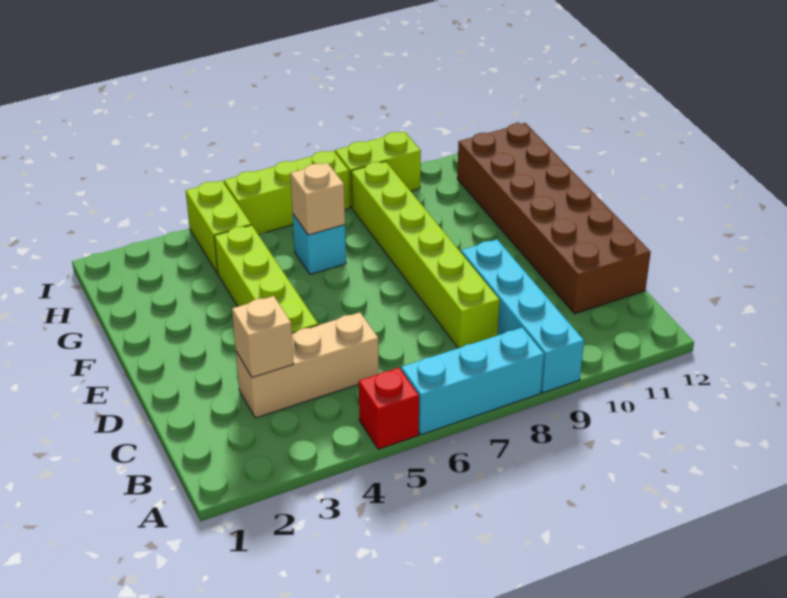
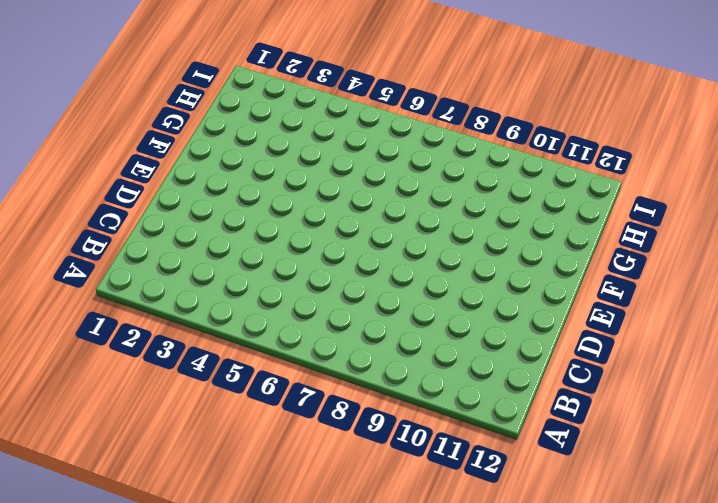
none -> red brick A5 level 1
none -> cyan brick A6:A8 level 1
none -> cyan brick A9:D9 level 1

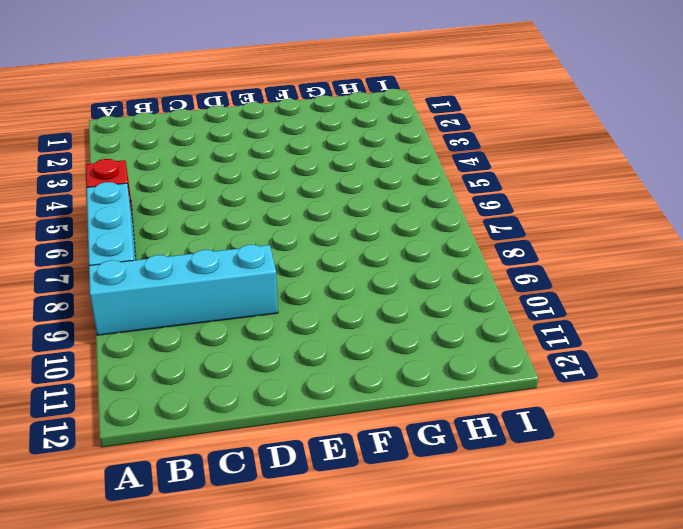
none -> tan brick C3:C5 level 1
none -> lime brick C8:H8 level 1
none -> brown brick C11:H12 level 1

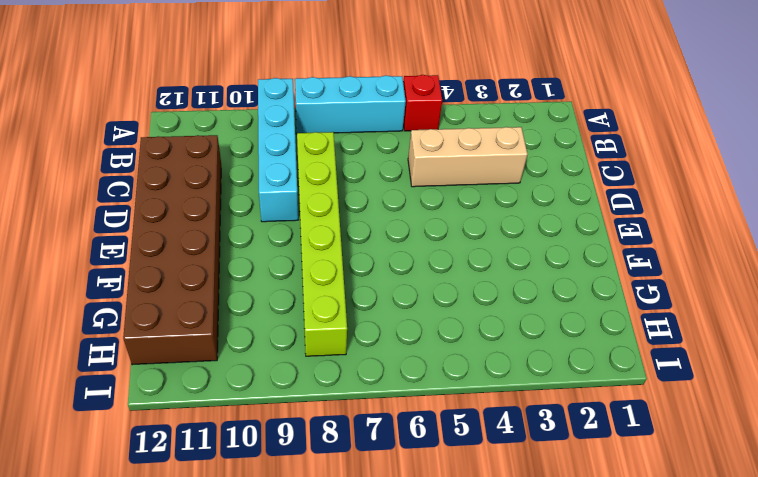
none -> lime brick D4:G4 level 1
none -> cyan brick G6 level 1
none -> lime brick H4:I4 level 1

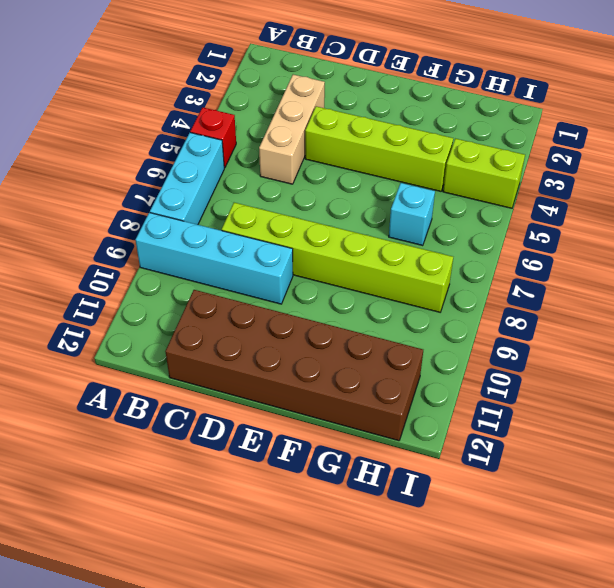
none -> lime brick I5:I7 level 1
none -> lime brick I8:I9 level 1
none -> tan brick C3 level 2

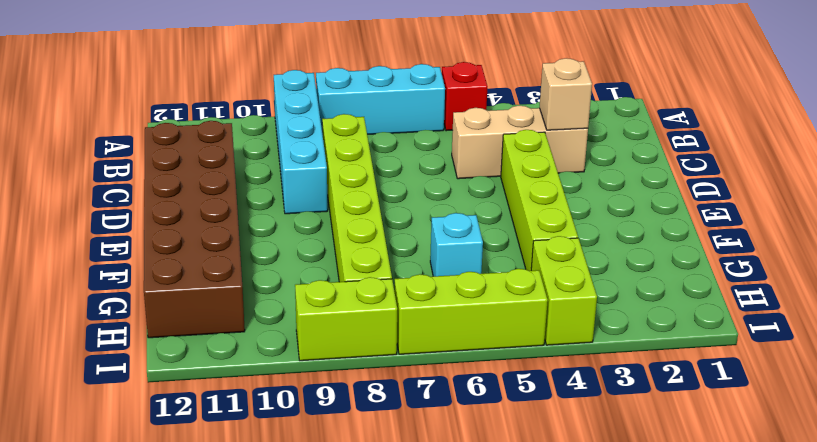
none -> tan brick G6 level 2

